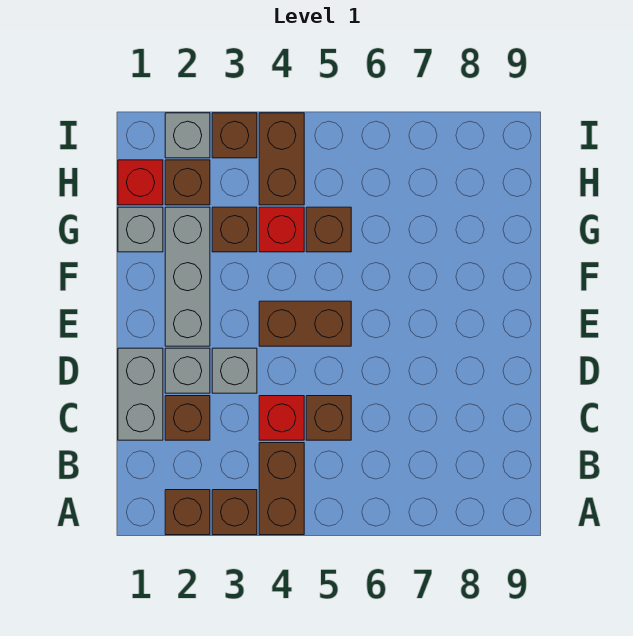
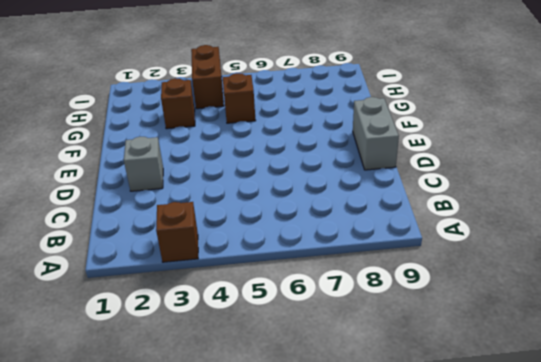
grey brick D9:E9 level 1 -> grey brick C1:D1 level 1
none -> brown brick A2 level 1
none -> brown brick A4:B4 level 1
none -> brown brick C2 level 1

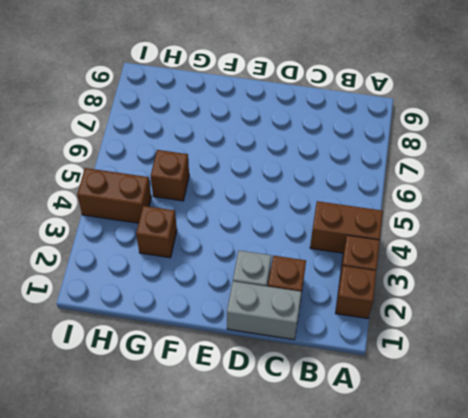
none -> red brick C4 level 1
none -> brown brick C5 level 1
none -> grey brick D3 level 1

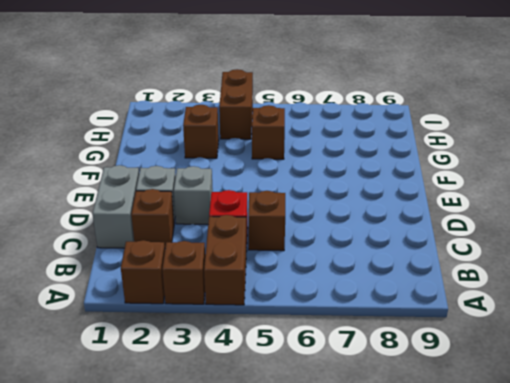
none -> grey brick E2:G2 level 1
none -> brown brick E4:E5 level 1
none -> grey brick G1 level 1

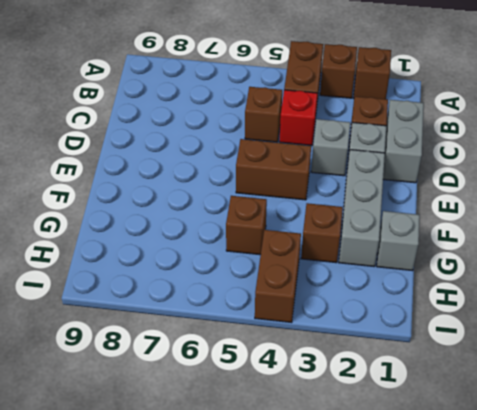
none -> red brick G4 level 1
none -> red brick H1 level 1
none -> brown brick H2 level 1

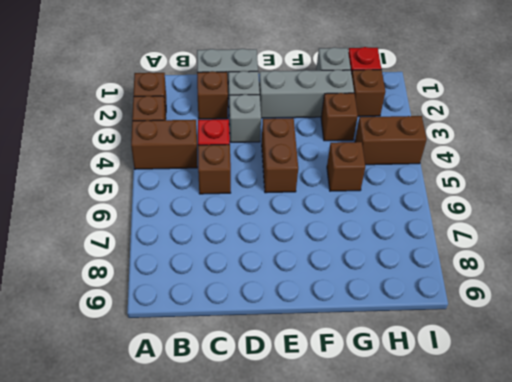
none -> red brick G4 level 1
none -> grey brick I2 level 1
none -> brown brick I3 level 1

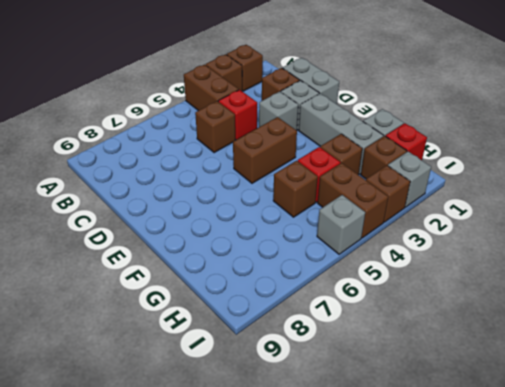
grey brick I5 level 1 -> none

